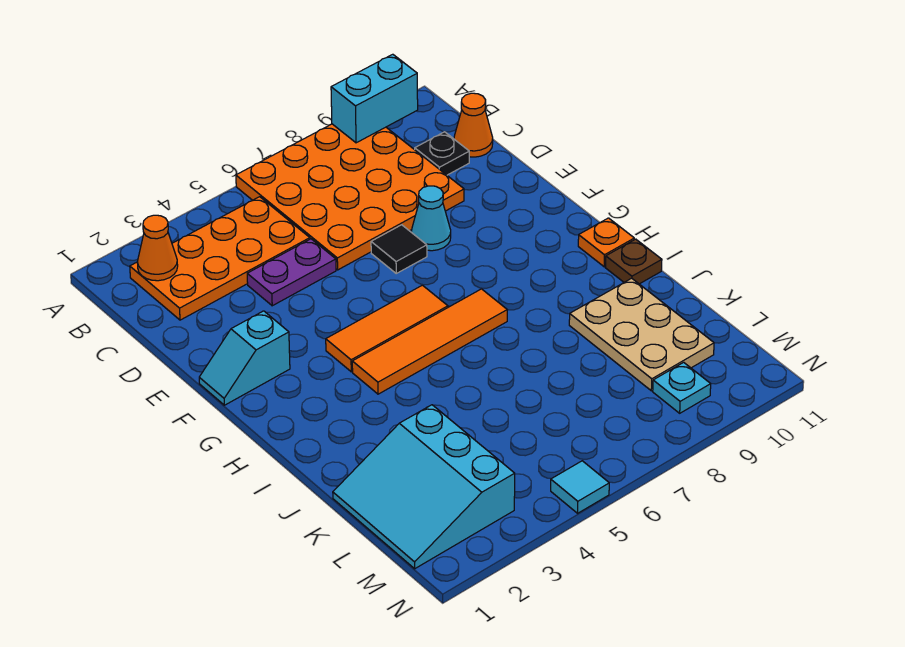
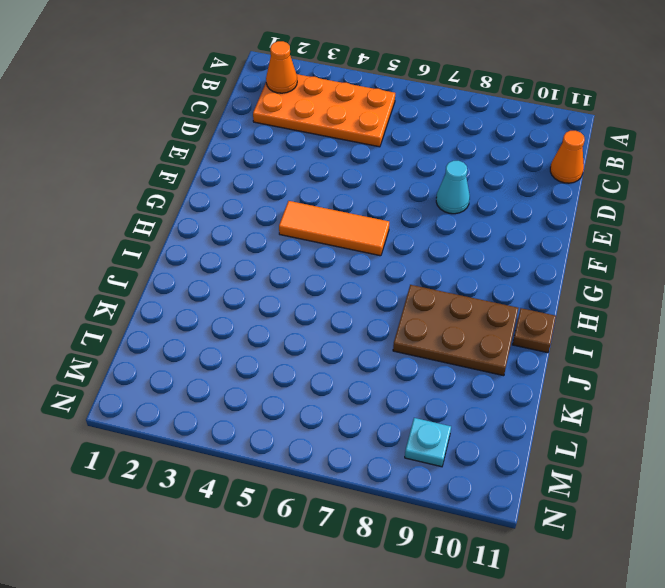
brown plate I8:J10 level 1 -> tan plate J9:L10 level 1
none -> orange plate A6:D9 level 1
none -> black plate C10 level 1
none -> purple plate D4:D5 level 1

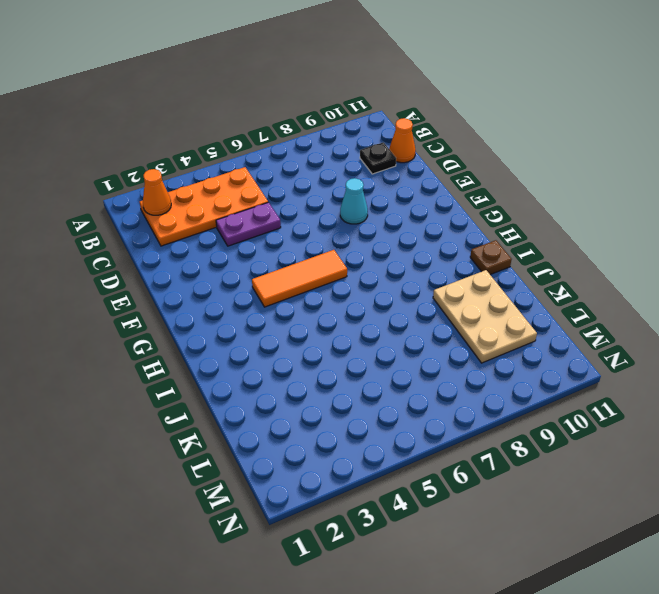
none -> orange plate A6:D9 level 1
none -> black tile E7 level 1
none -> cyan slope F1:F2 level 1 top 2

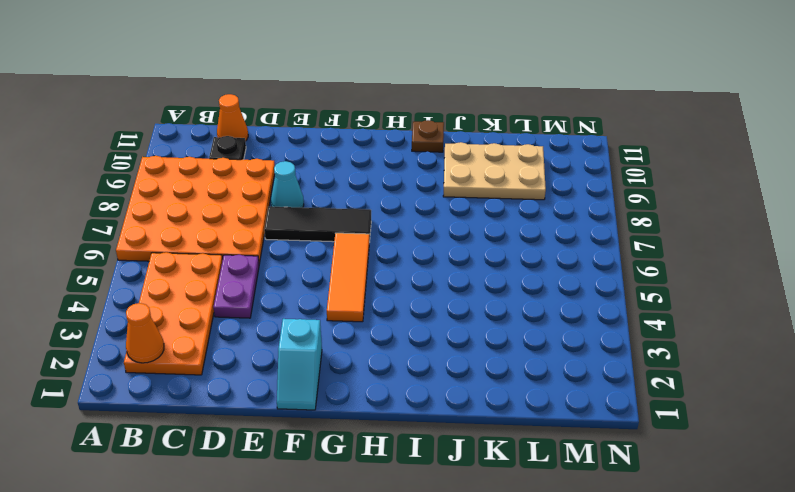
black tile E7:G7 level 1 -> black tile E7 level 1
none -> orange tile H4:H7 level 1
none -> orange plate H11 level 1
none -> cyan slope K1:M3 level 1 top 3

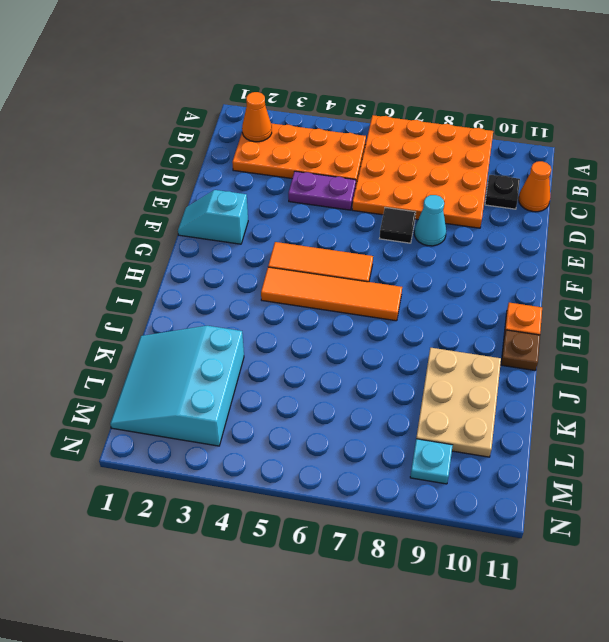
none -> cyan tile N5 level 1
none -> cyan brick A9:A10 level 2

